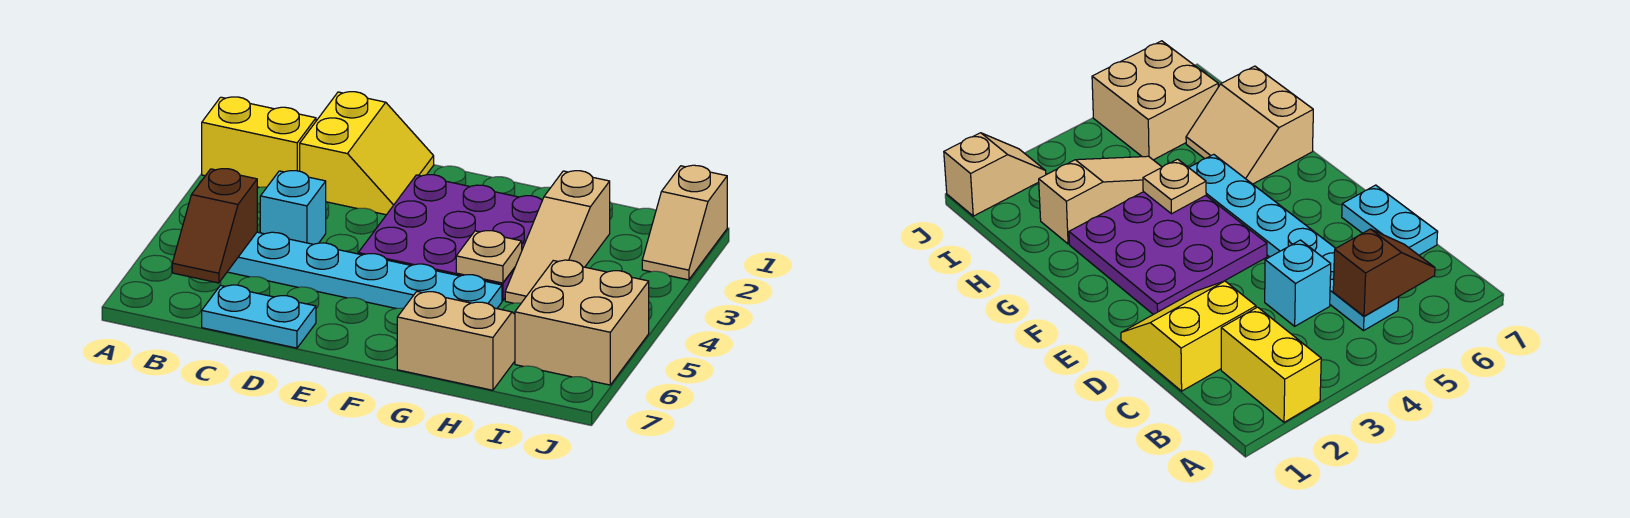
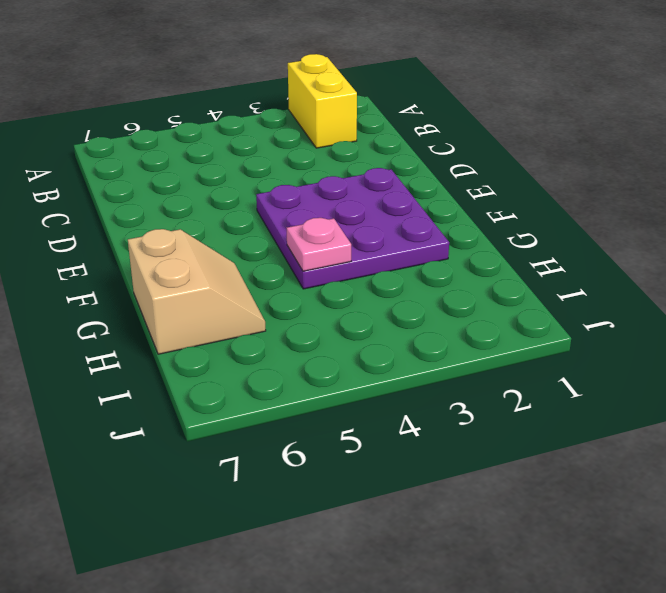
pink plate G4 level 2 -> tan plate G4 level 2
none -> cyan plate B5:G5 level 1
none -> yellow slope C1:D2 level 1 top C
none -> cyan brick C4 level 1

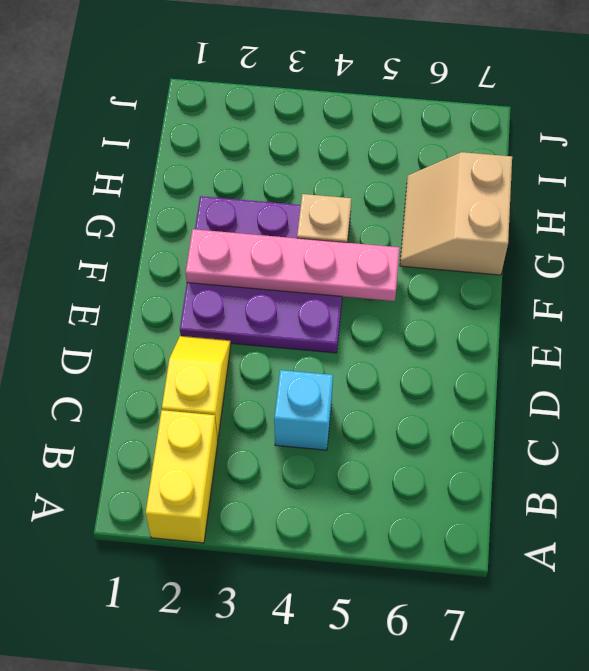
yellow slope C2:D2 level 1 top C -> yellow slope C1:D2 level 1 top C
pink plate F2:F5 level 2 -> none
none -> cyan plate B5:G5 level 1
none -> cyan plate C7:D7 level 1
none -> tan slope H2:H4 level 1 top 2

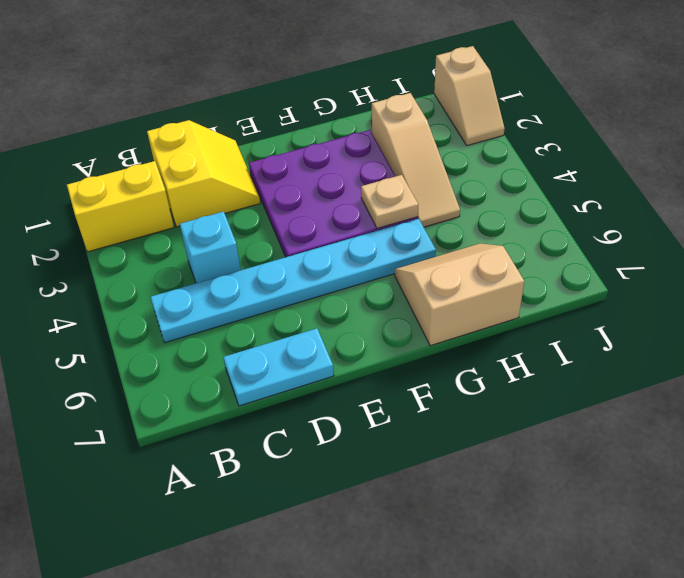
none -> tan brick I5:J6 level 1
none -> brown slope B5:B6 level 2 top 5

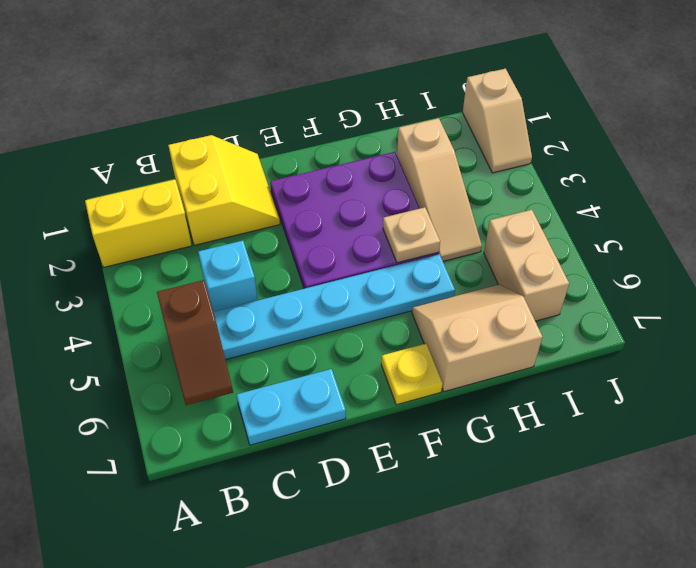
yellow plate F7 level 1 -> none
tan brick I5:I6 level 1 -> tan brick I5:J6 level 1

